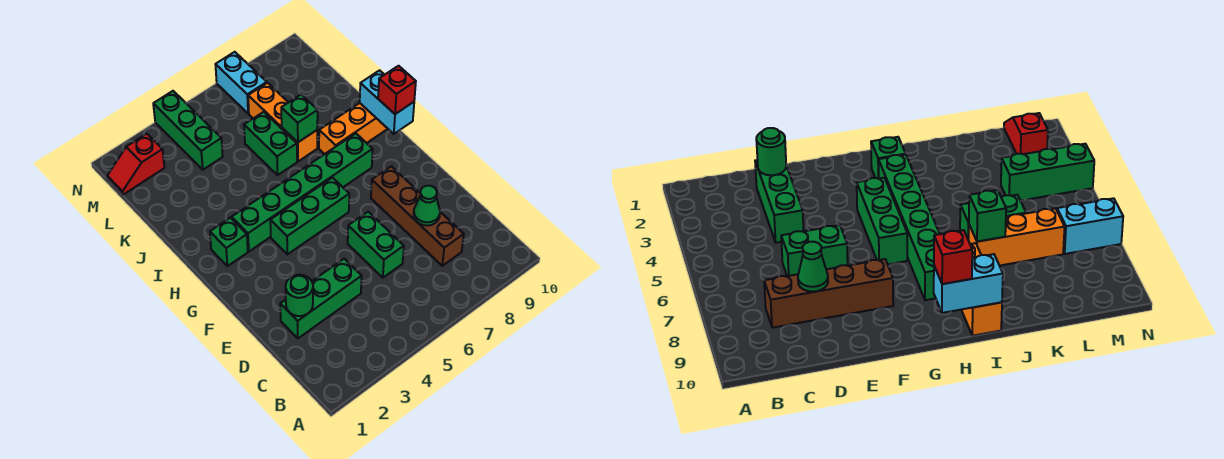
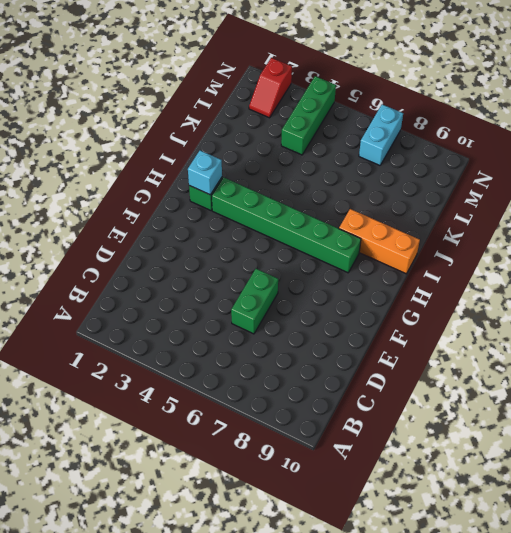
cyan brick H2 level 2 -> none
red slope M2:N2 level 1 top N -> red slope M1:M2 level 1 top 2
none -> brown brick C8:F8 level 1
none -> green brick D2:D4 level 1
none -> green brick G4:G6 level 1

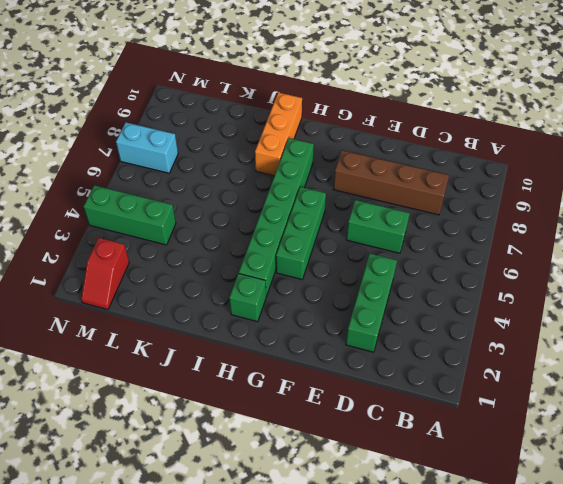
none -> green brick J6:K6 level 1
none -> orange brick J7:L7 level 1
none -> green round brick D2 level 2

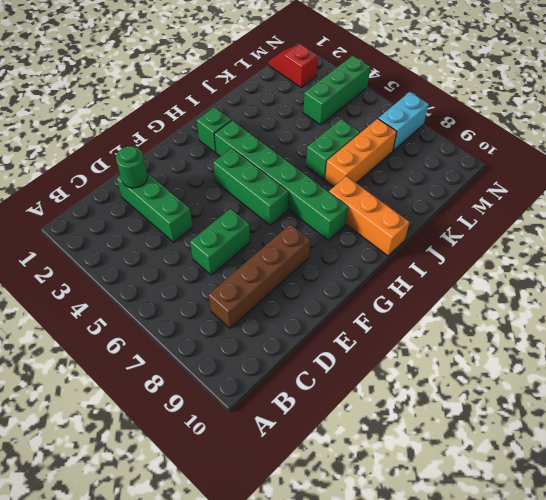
none -> green cone D8 level 2
none -> cyan brick H10:I10 level 2
none -> green brick J7 level 2

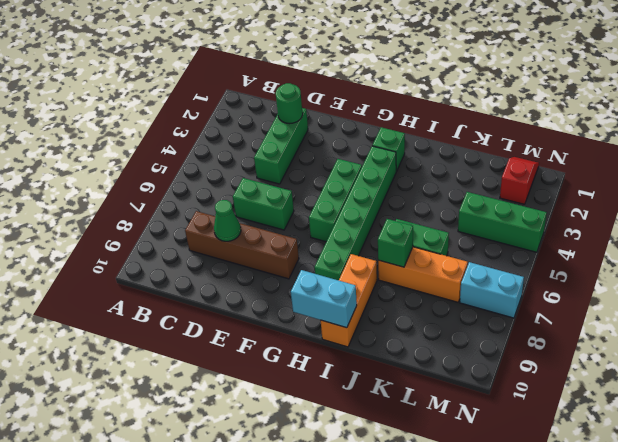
none -> red brick H10 level 3

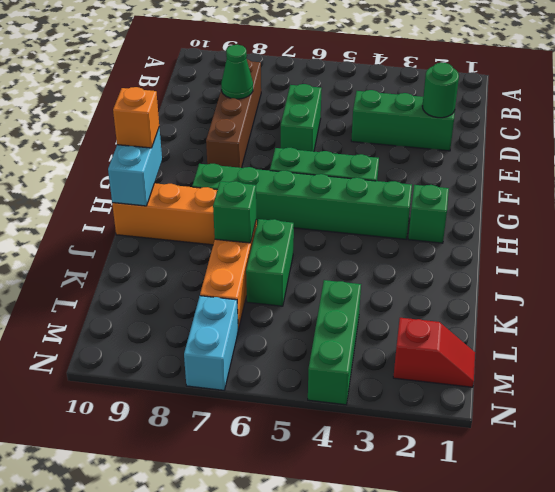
orange brick H10 level 3 -> red brick H10 level 3

